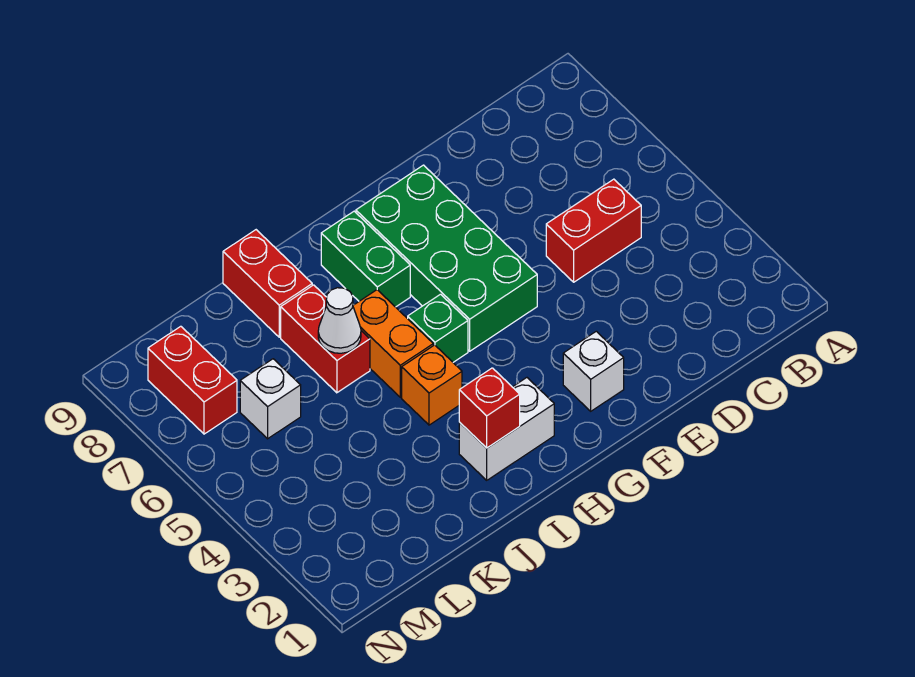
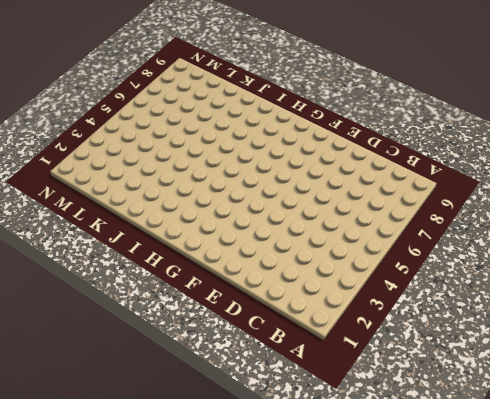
none -> red brick C5:D5 level 1
none -> white brick F2 level 1
none -> green brick F5:G8 level 1

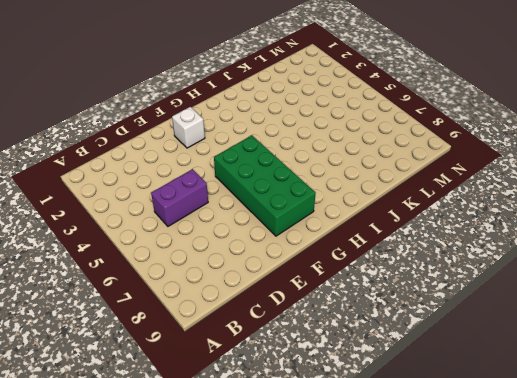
purple brick C5:D5 level 1 -> red brick C5:D5 level 1
none -> white brick H2:I2 level 1
none -> green brick H5 level 1
none -> green brick H7:H8 level 1

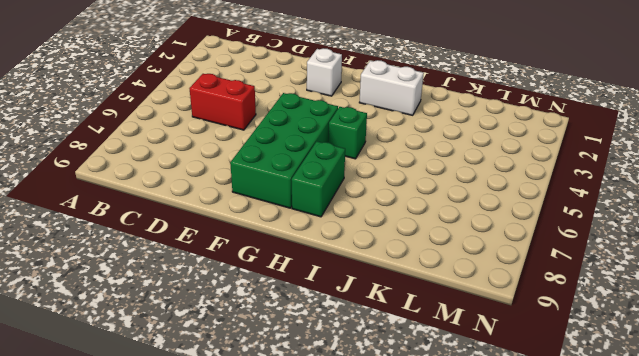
none -> orange brick I4 level 1
none -> orange brick I5:I6 level 1
none -> red brick J6:J7 level 1

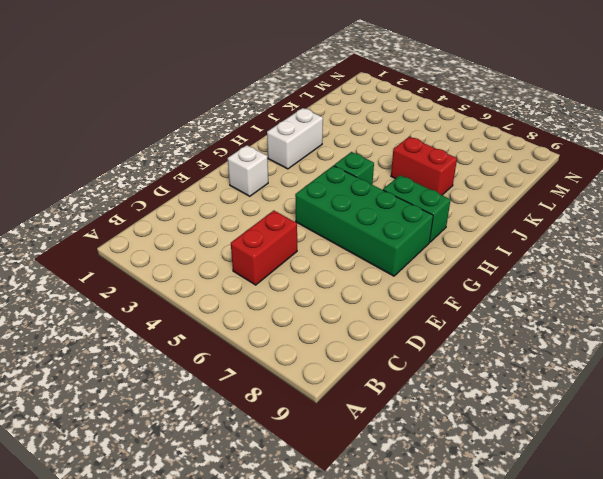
none -> orange brick I4 level 1
none -> orange brick I5:I6 level 1
none -> red brick J8:J9 level 1

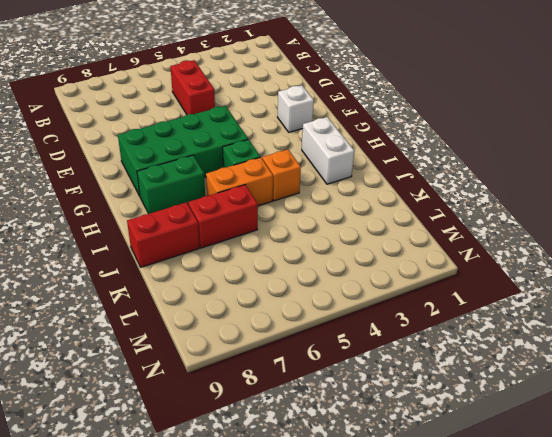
none -> white brick L6 level 1
none -> red brick M7:M8 level 1
none -> red brick I2 level 2

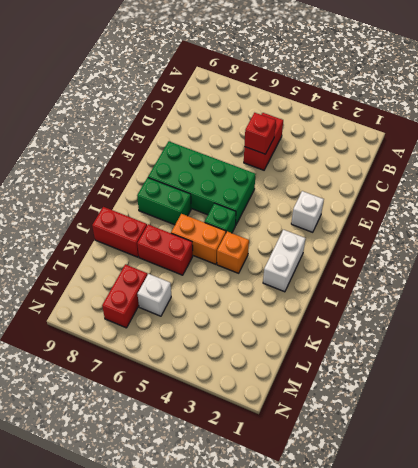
red brick D5 level 2 -> red brick I2 level 2
red brick L7:M7 level 1 -> red brick M7:M8 level 1
none -> white cone J6 level 2

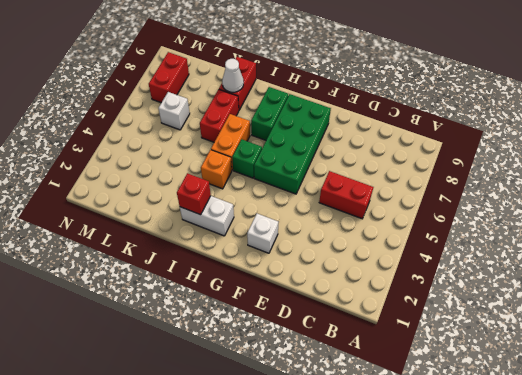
white cone J8 level 2 -> white cone J6 level 2

